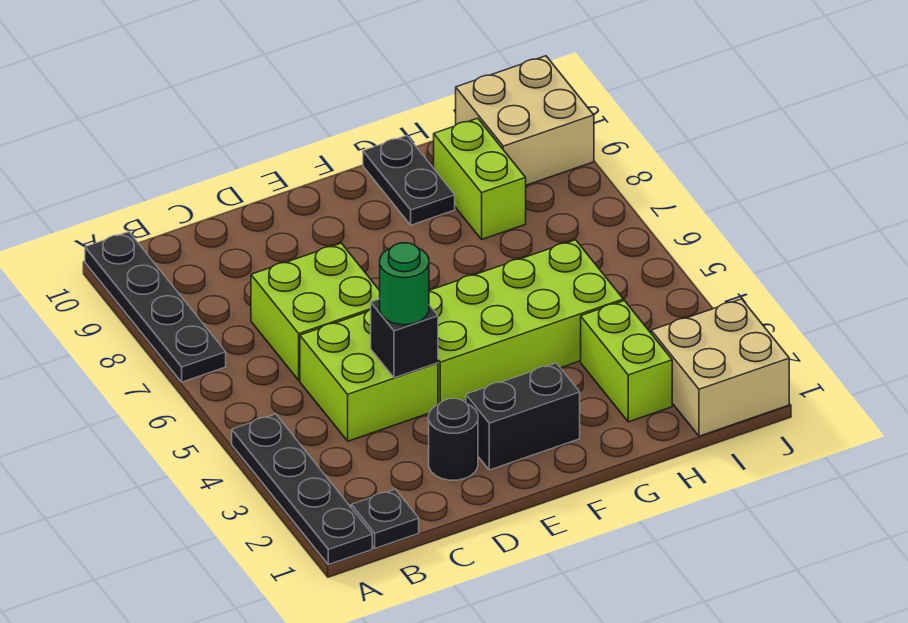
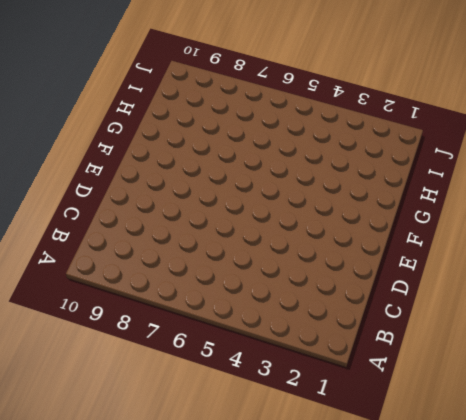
none -> black plate A1:A4 level 1
none -> black plate A7:A10 level 1
none -> black plate B1 level 1

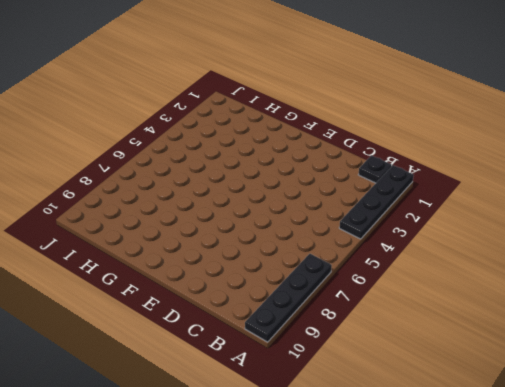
none -> lime brick C4:D5 level 1
none -> lime brick C6:D7 level 1
none -> black round brick D2 level 1

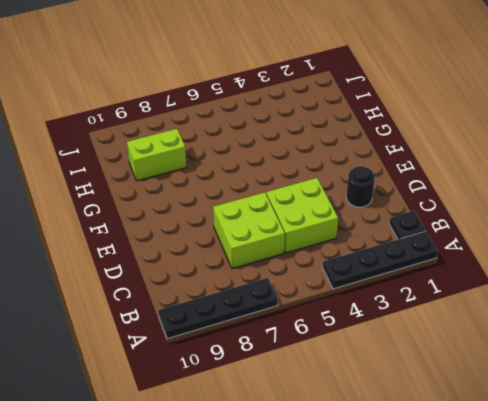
none -> black brick E2:F2 level 1
none -> lime brick E4:H5 level 1
none -> black plate G9:G10 level 1

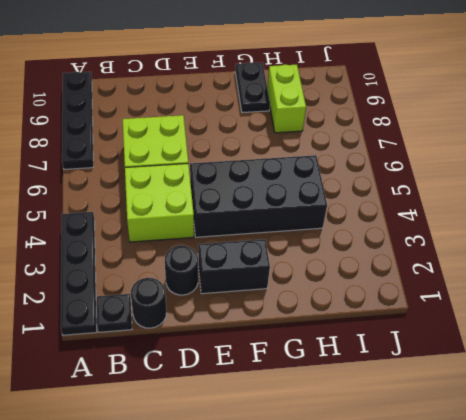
black round brick C1 level 1 -> none
black brick E4:H5 level 1 -> lime brick E4:H5 level 1
none -> lime brick H2:H3 level 1
none -> tan brick I1:J2 level 1
none -> tan brick I9:J10 level 1

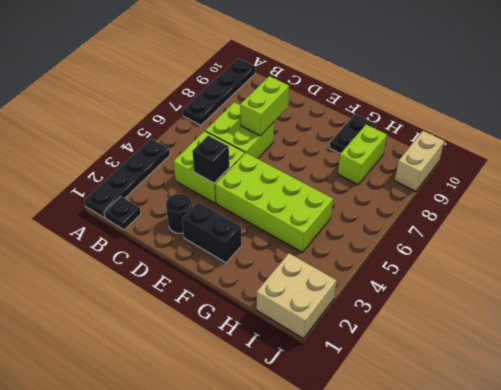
lime brick D7:D8 level 2 -> lime brick H2:H3 level 1
tan brick J9:J10 level 1 -> tan brick I9:J10 level 1
none -> green round brick D4 level 3

